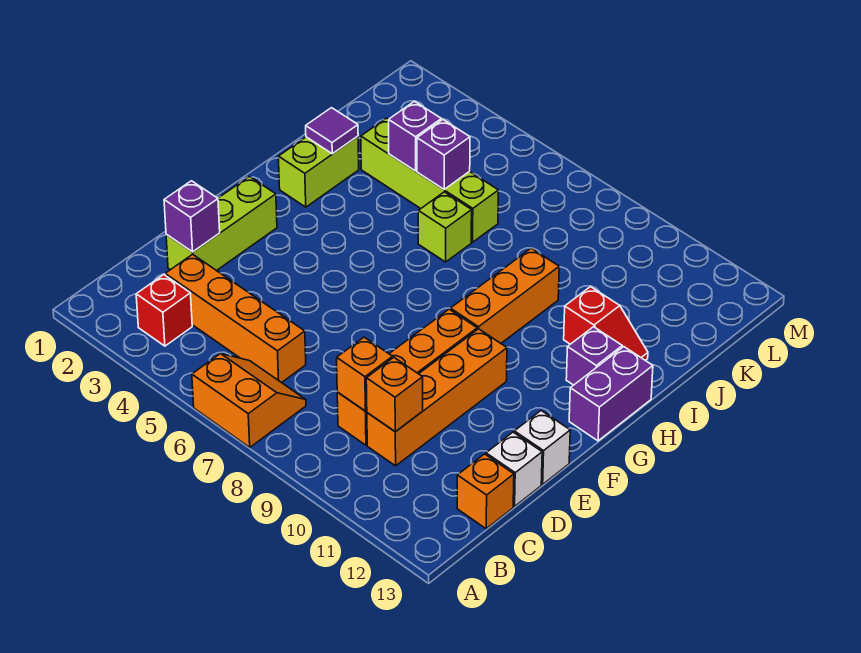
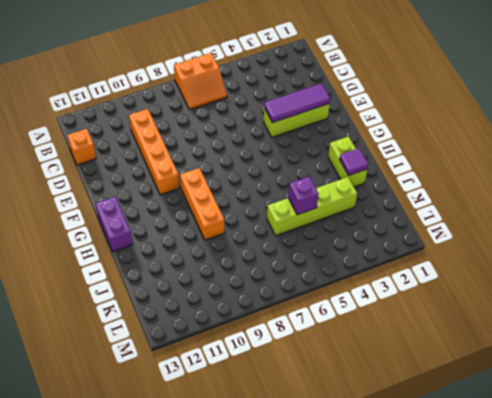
lime brick E2:E4 level 1 -> lime brick D2:F2 level 1
purple tile E2:E4 level 2 -> none
none -> red brick B3 level 1
none -> orange brick C3:C6 level 1
none -> orange brick C9:F9 level 1

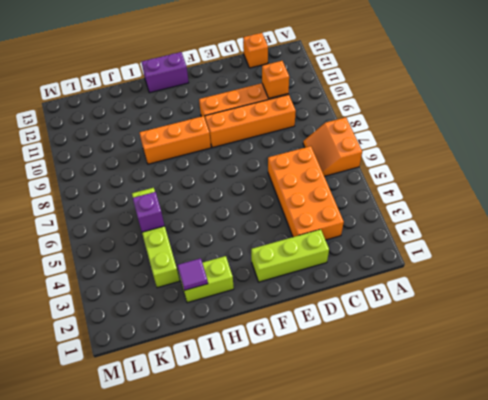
orange brick C3:D6 level 1 -> orange brick C3:C6 level 1
none -> red brick B3 level 1
none -> white brick D13 level 1
none -> white brick E13 level 1

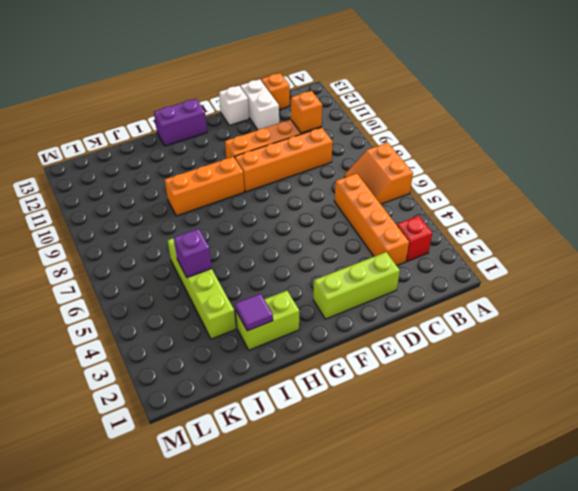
white brick D12:D13 level 1 -> white brick D13 level 1
none -> purple brick H12 level 1
none -> lime brick I6 level 1
none -> red slope I11:I12 level 1 top 11

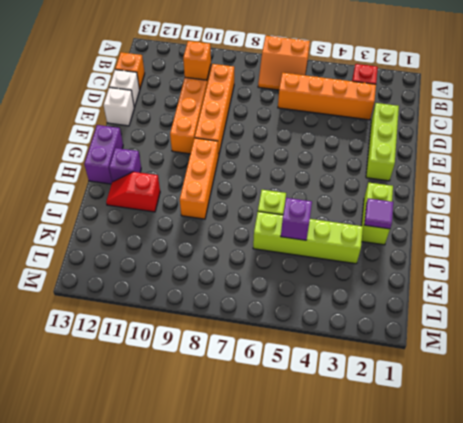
none -> orange brick C9 level 2
none -> purple brick D2 level 2
none -> purple brick J4 level 2

